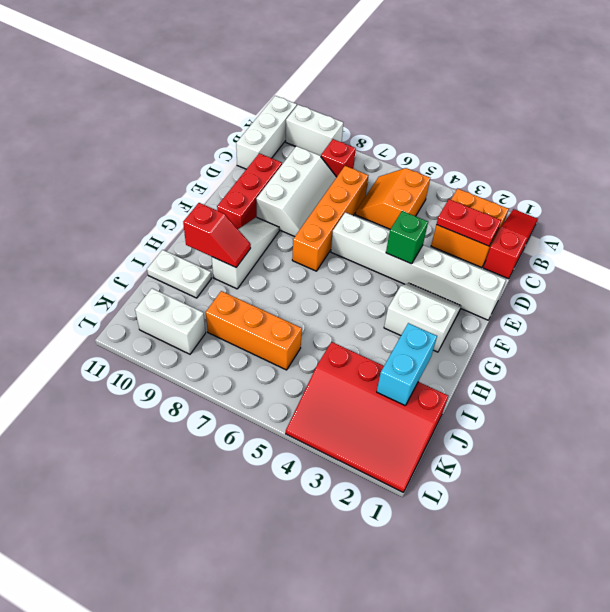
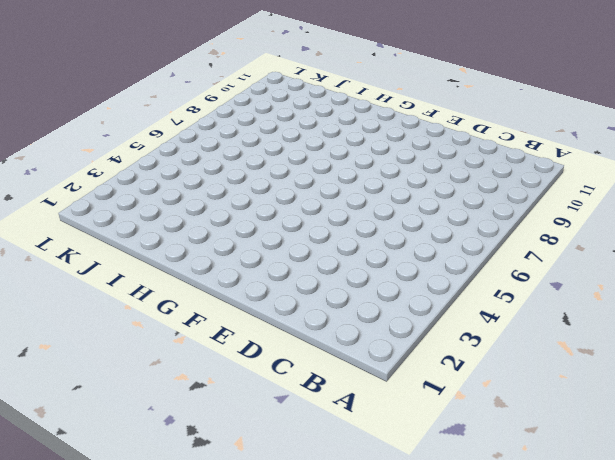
none -> red slope A1:C1 level 1 top C
none -> white brick A9:A10 level 1
none -> white brick A11:C11 level 1

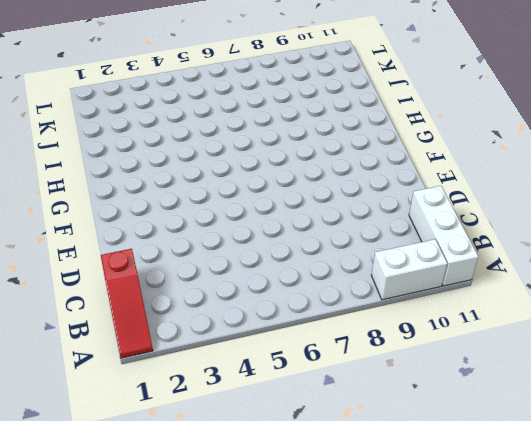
none -> orange brick B2:C3 level 1
none -> orange slope B5:C6 level 1 top 5
none -> red brick B8 level 1

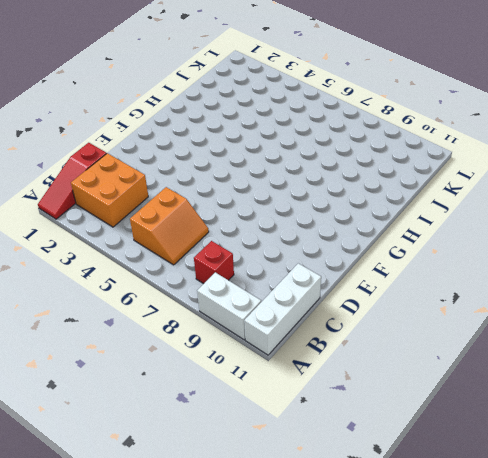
none -> orange brick C7:F7 level 1
none -> white slope C8:E9 level 1 top 9
none -> red brick D10:F10 level 1

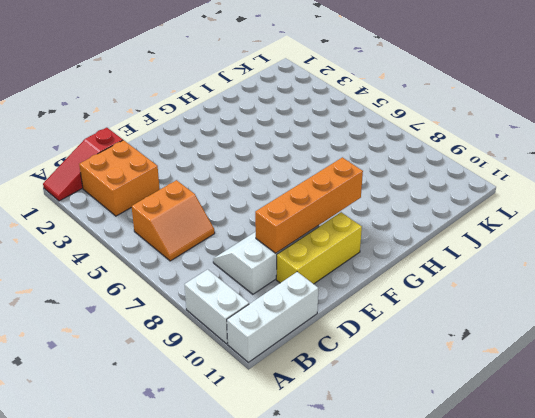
orange brick D9:G9 level 2 -> orange brick C7:F7 level 1
yellow brick D10:F10 level 1 -> red brick D10:F10 level 1
none -> red brick B8 level 1
none -> white brick E1:E6 level 1
none -> white slope F2:G3 level 1 top G

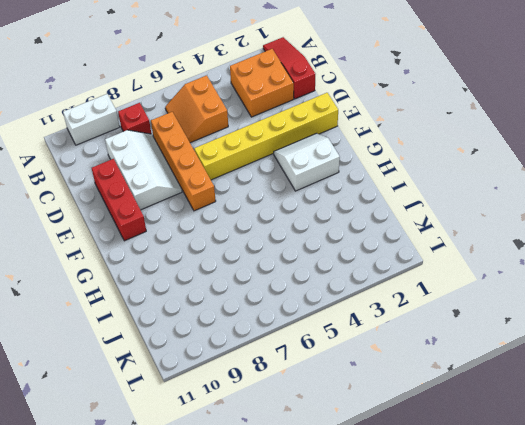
yellow brick E1:E6 level 1 -> white brick E1:E6 level 1
none -> white brick A11:C11 level 1
none -> white slope F9:H9 level 1 top H
none -> white plate I10:I11 level 1

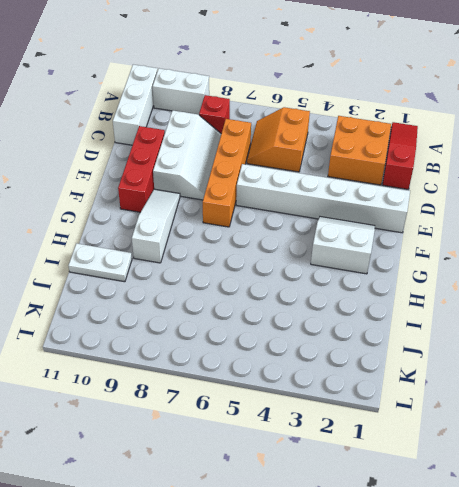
none -> red slope J1:L4 level 1 top J
none -> orange brick J6:J8 level 1
none -> white brick K9:K10 level 1

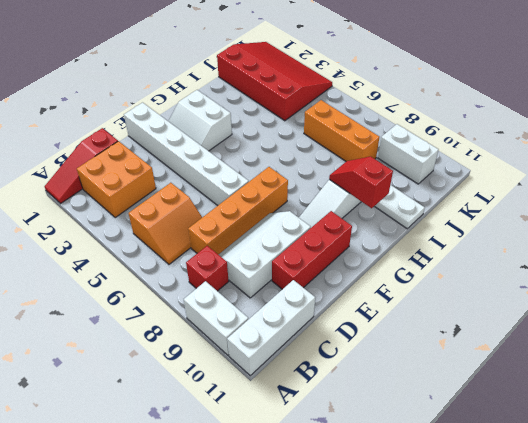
none -> red plate C2:C3 level 2
none -> green brick E4 level 2
none -> cyan brick I2:J2 level 2

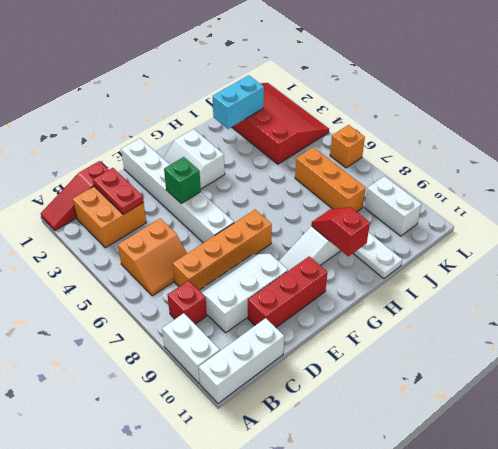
orange brick L6 level 1 -> none

